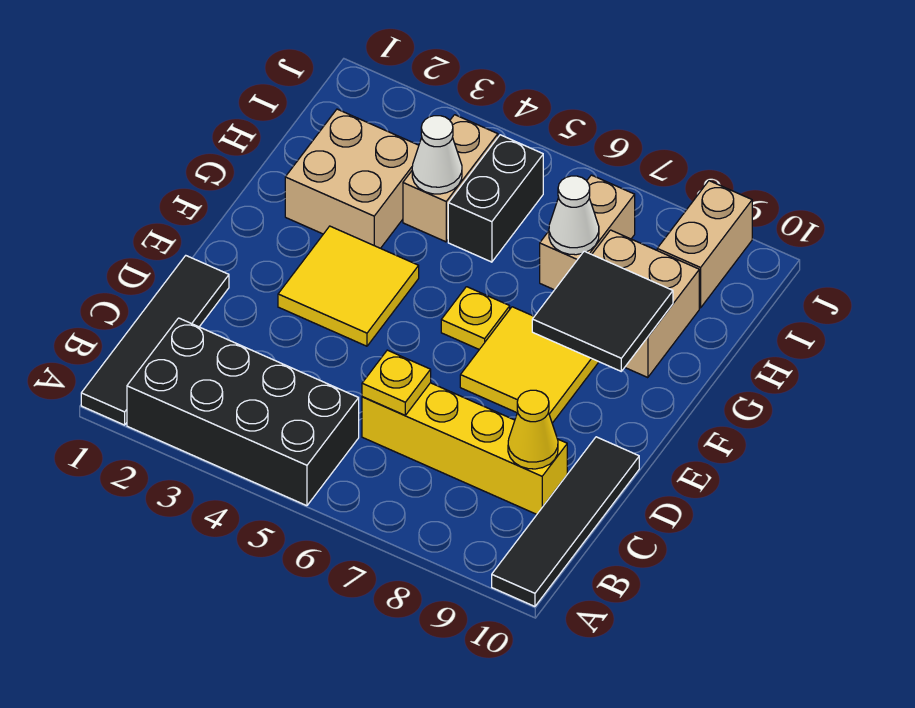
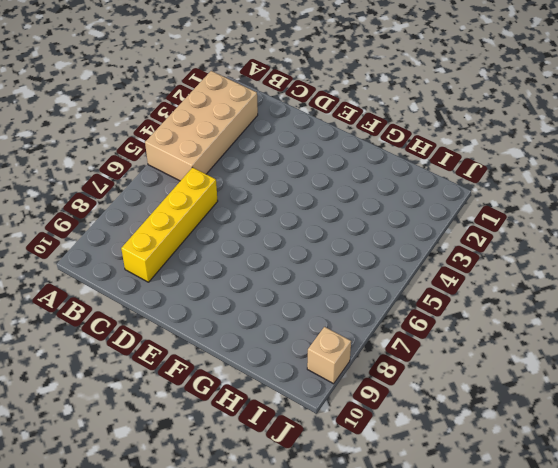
tan brick A2:B5 level 1 -> black brick A2:B5 level 1
tan brick J9 level 1 -> tan brick I9:J9 level 1
none -> black tile A1:D1 level 1
none -> black tile A10:D10 level 1
none -> yellow tile E3:F4 level 1

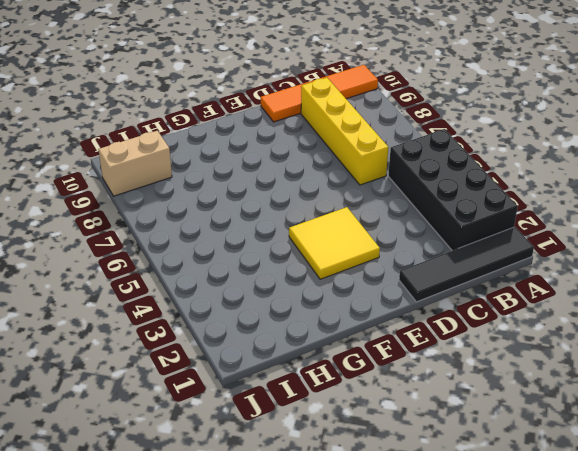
orange tile A10:D10 level 1 -> black tile A10:D10 level 1
none -> yellow tile E7:F8 level 1
none -> yellow plate F6 level 1
none -> tan brick G2:H3 level 1

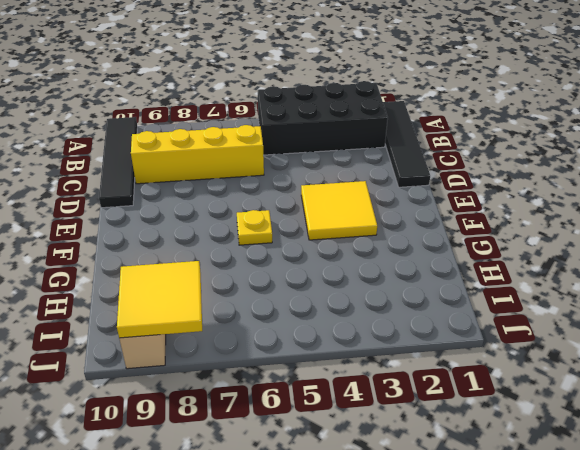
yellow tile I8:J9 level 2 -> yellow tile E7:F8 level 1
none -> tan brick G2:H3 level 1
none -> tan brick G8:H9 level 1
none -> tan brick H4:I4 level 1

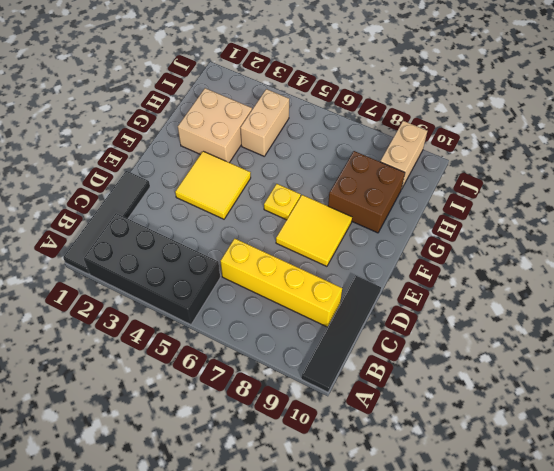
brown brick G8:H9 level 1 -> tan brick G8:H9 level 1
none -> black brick H5:I5 level 1
none -> tan brick H7:I7 level 1
none -> yellow plate C6 level 2

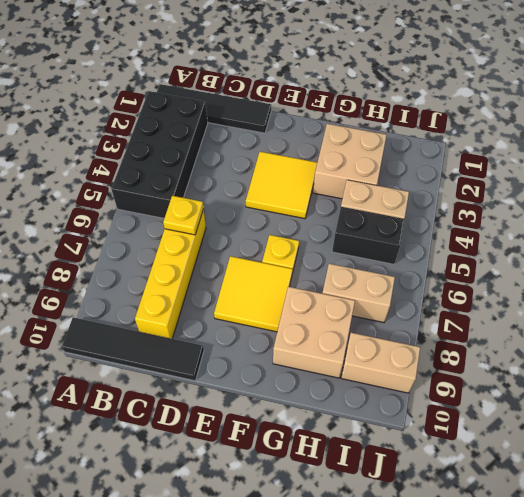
none -> yellow cone C9 level 2
none -> black tile F8:G9 level 2
none -> white cone H4 level 2

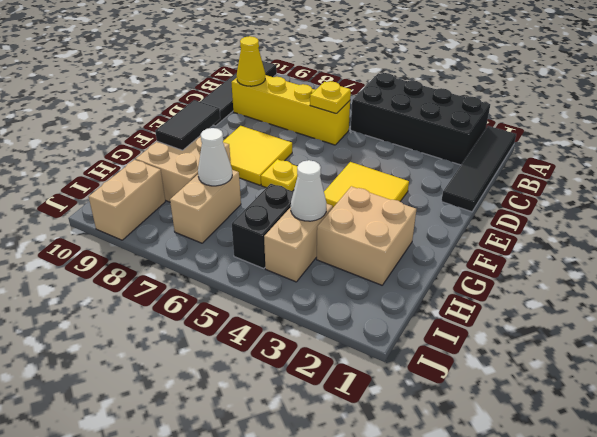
black tile F9:G9 level 2 -> black tile F8:G9 level 2

